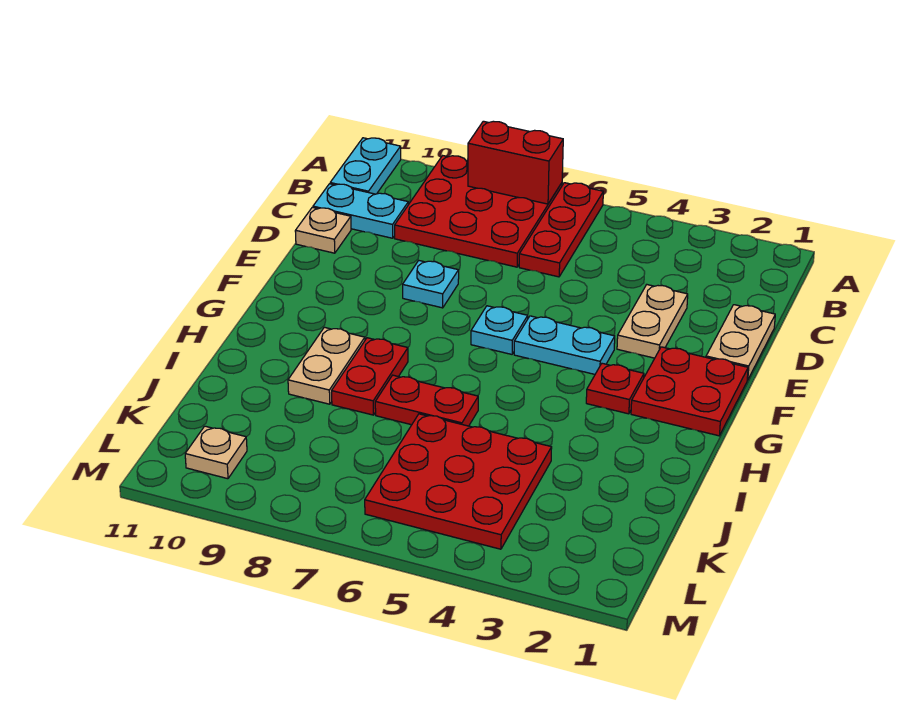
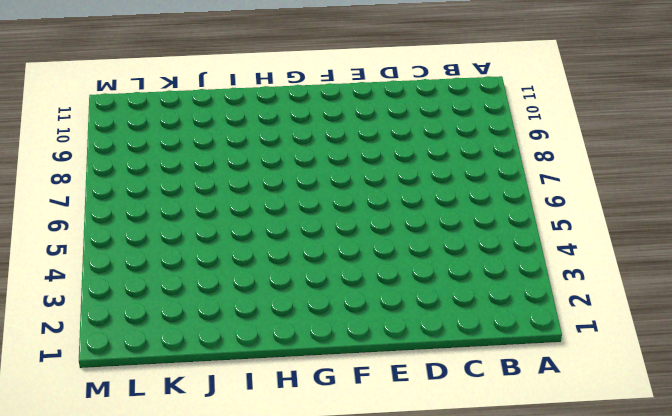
none -> red plate A6:C6 level 1
none -> red plate A7:C9 level 1
none -> cyan plate A11:B11 level 1

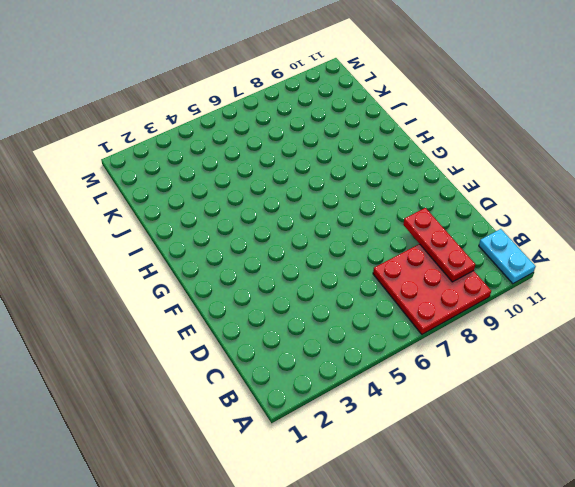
red plate B9:D9 level 2 -> red plate A6:C6 level 1
none -> cyan plate C10:C11 level 1
none -> tan plate D1:E1 level 1
none -> tan plate D3:E3 level 1

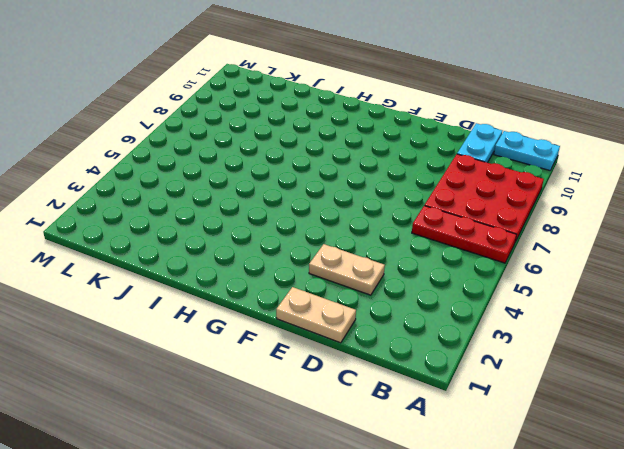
none -> tan plate D11 level 1
none -> cyan plate E8 level 1
none -> red plate F1:G2 level 1

